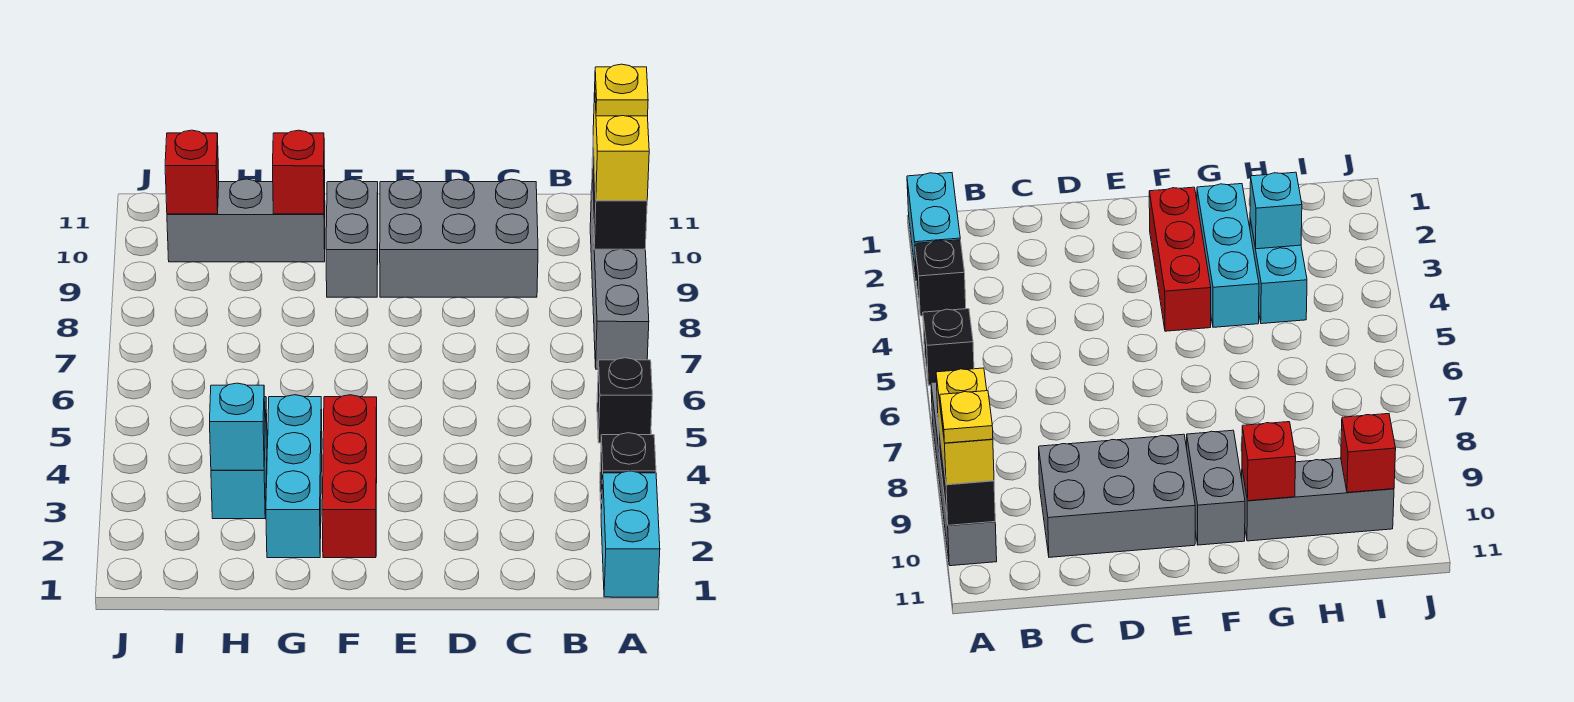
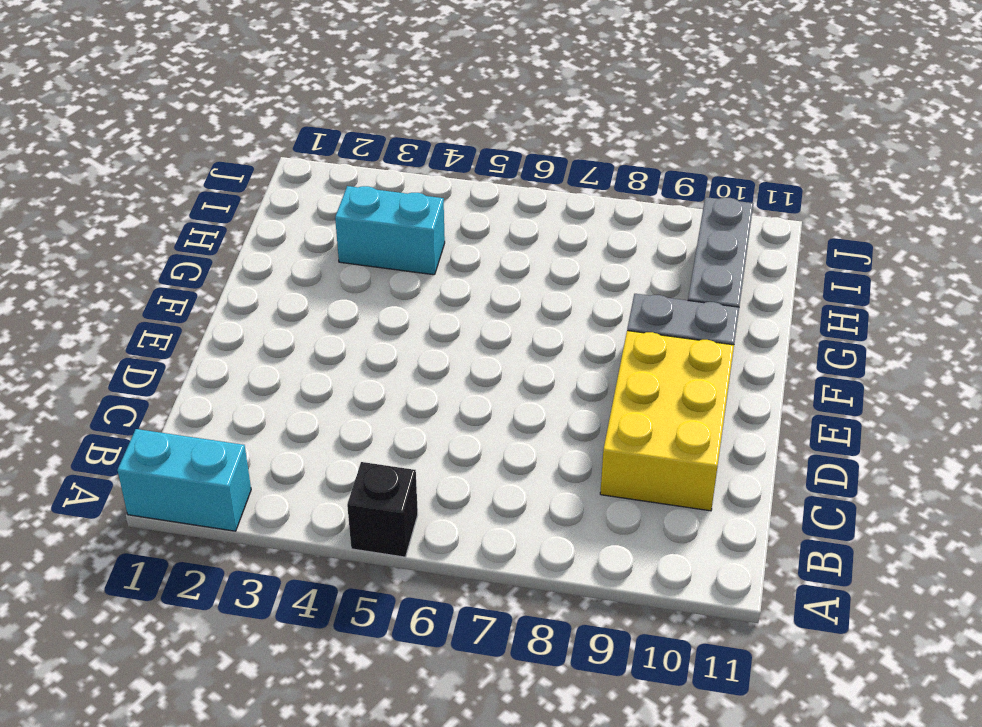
yellow brick C9:E10 level 1 -> grey brick C9:E10 level 1
none -> black brick A3 level 1
none -> grey brick A7:A10 level 1
none -> red brick F2:F4 level 1

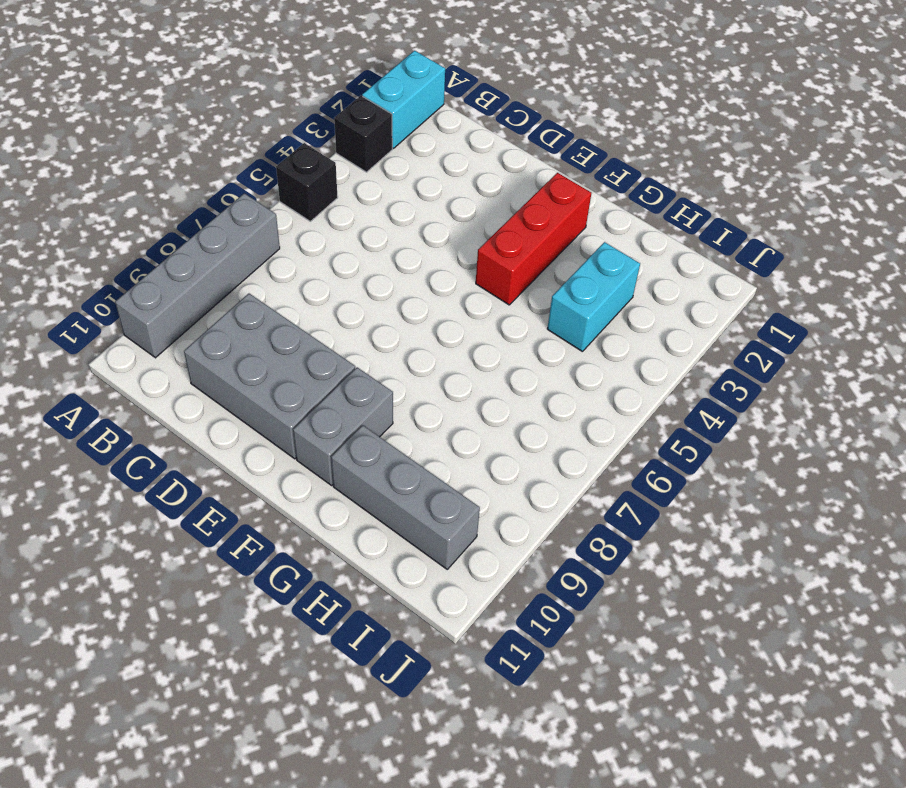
none -> cyan brick G2:G4 level 1
none -> black brick A9:A10 level 2
none -> red brick G10 level 2

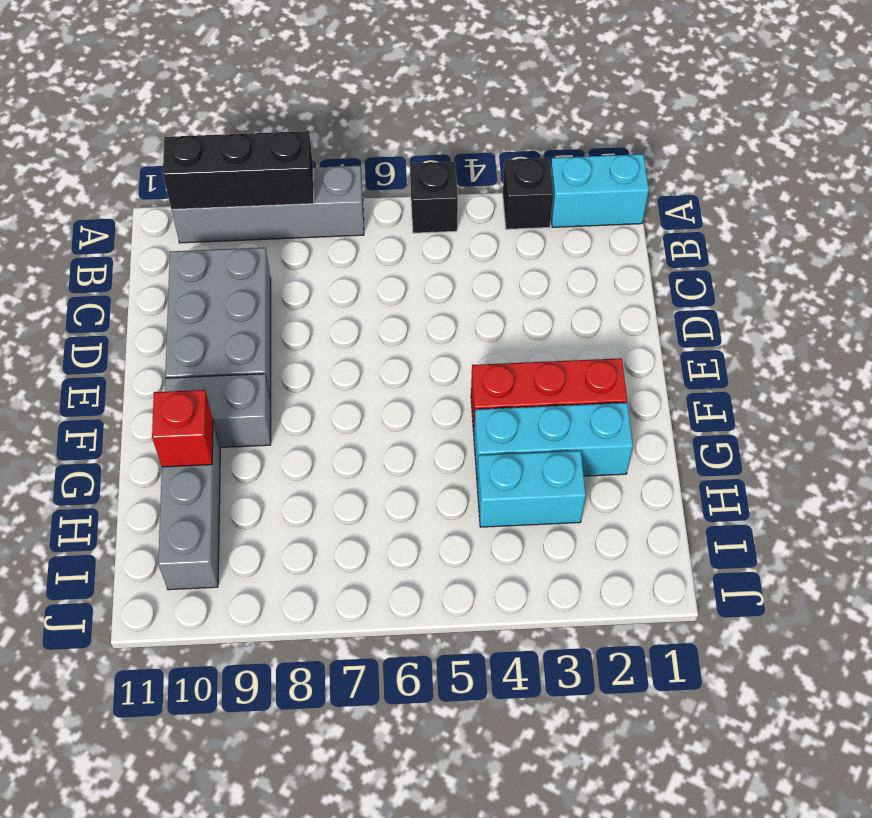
black brick A8:A10 level 2 -> black brick A9:A10 level 2
none -> cyan brick H3 level 2
none -> red brick I10 level 2
none -> yellow brick A9:A10 level 3

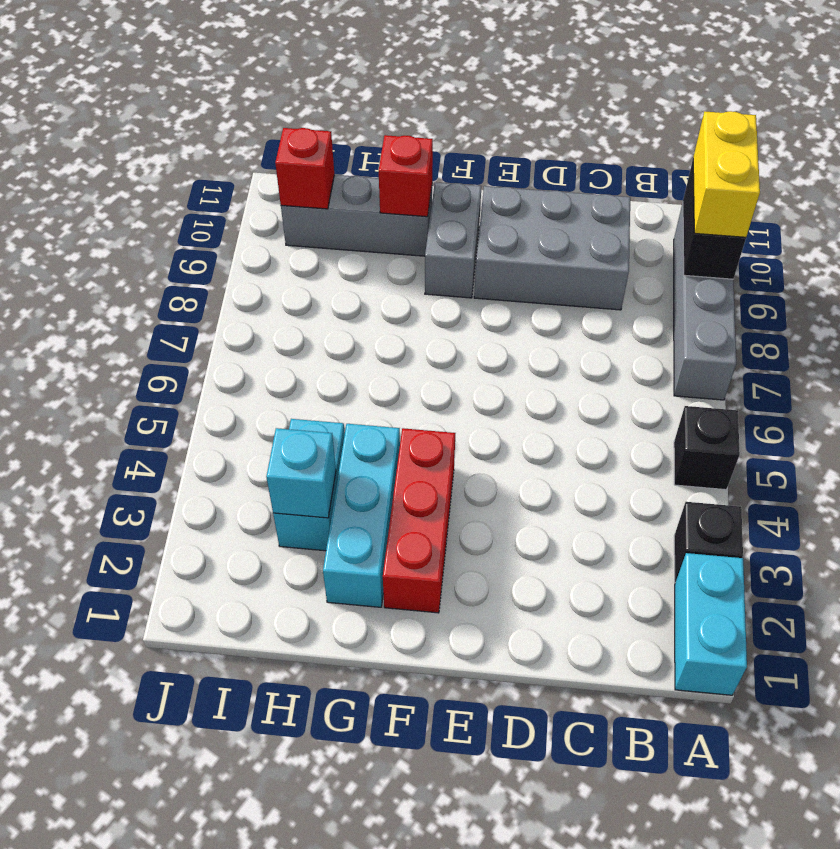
none -> yellow plate A10 level 4

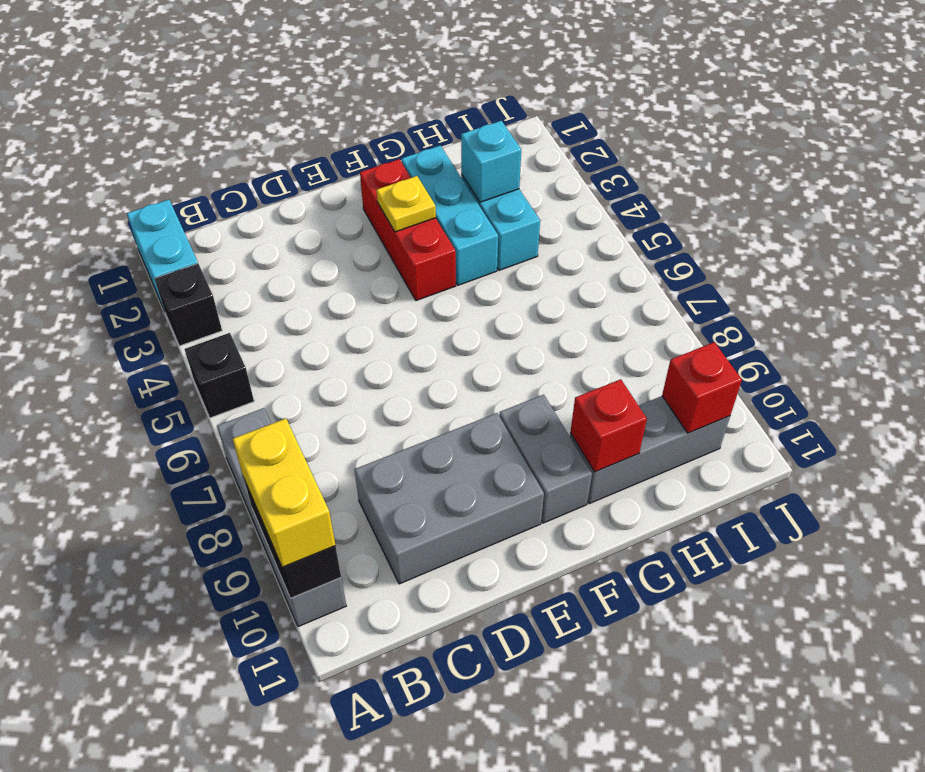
yellow plate F3 level 2 -> yellow plate A10 level 4

